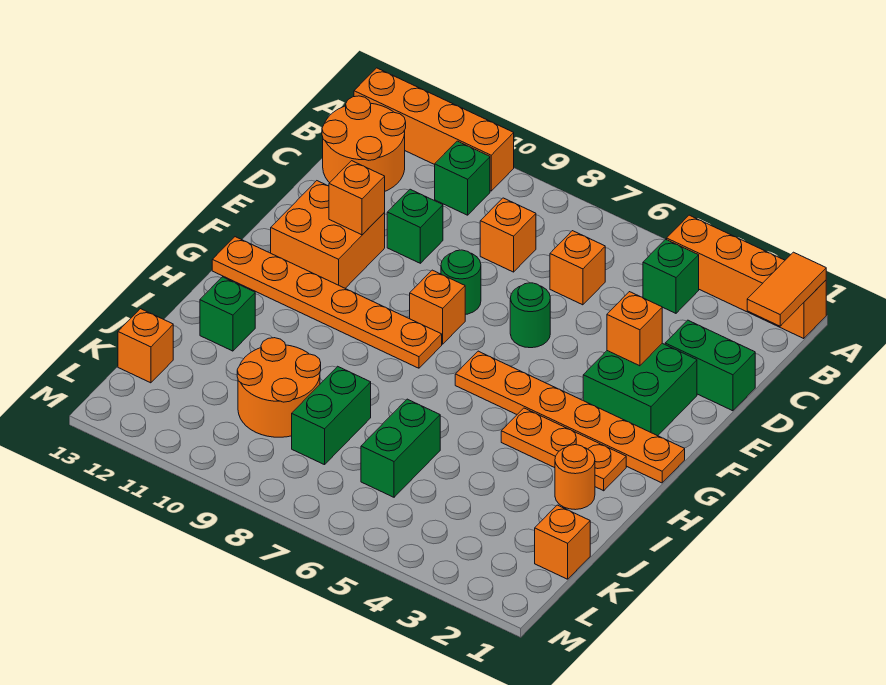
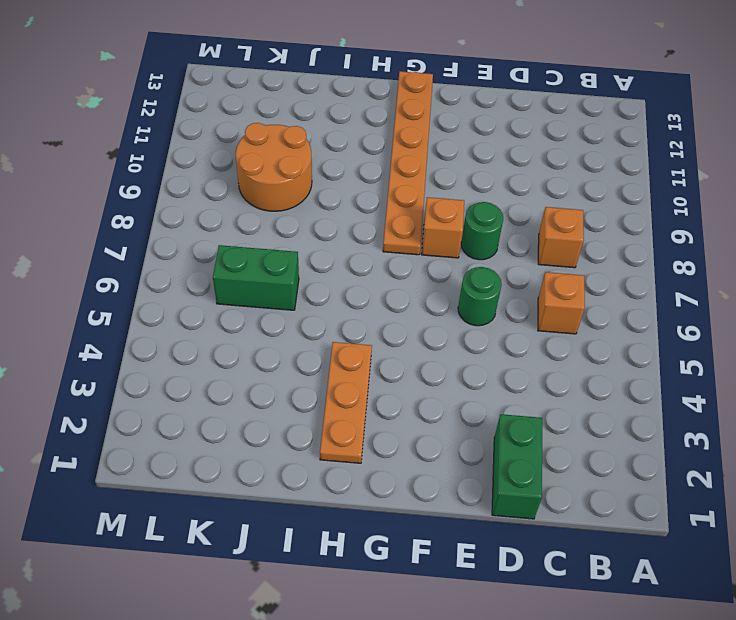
none -> orange brick A1:A4 level 1
none -> orange brick A10:A13 level 1
none -> green brick B4 level 1

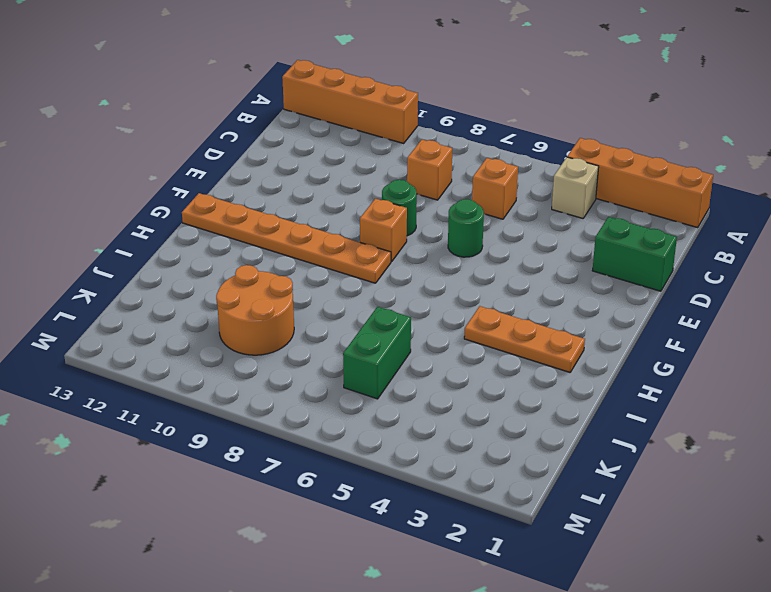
tan brick B4 level 1 -> green brick B4 level 1
none -> green brick B10 level 1
none -> orange round brick B12:C13 level 1
none -> green brick D10 level 1

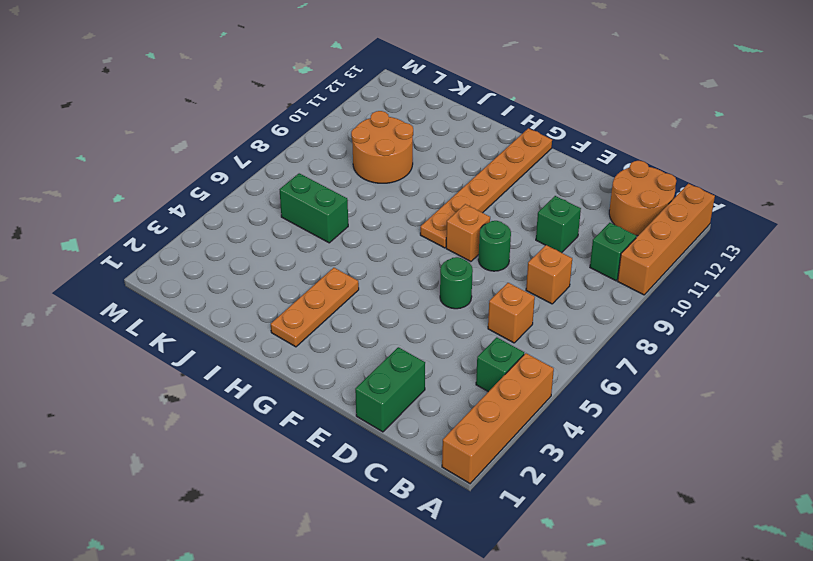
none -> green brick E2:F3 level 1
none -> orange brick E11:F12 level 1
none -> orange plate G1:G6 level 1

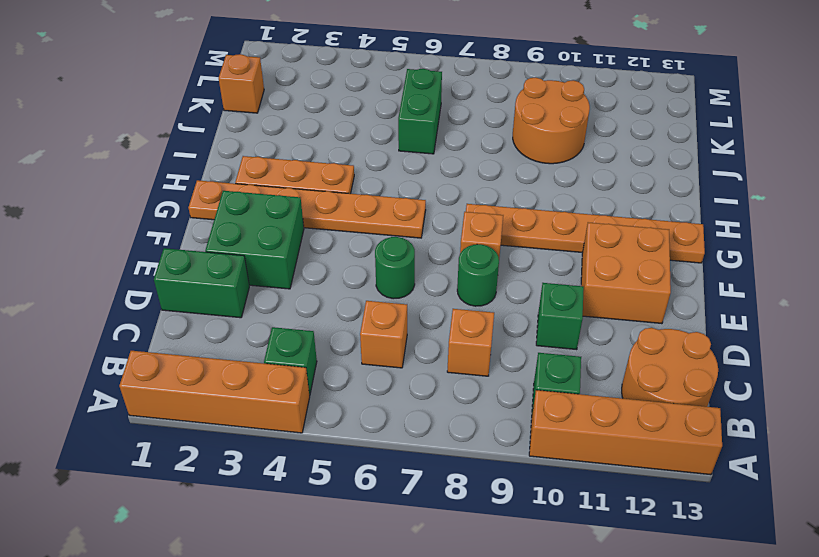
none -> orange round brick I2 level 1
none -> green brick I12 level 1
none -> green brick J8:K8 level 1

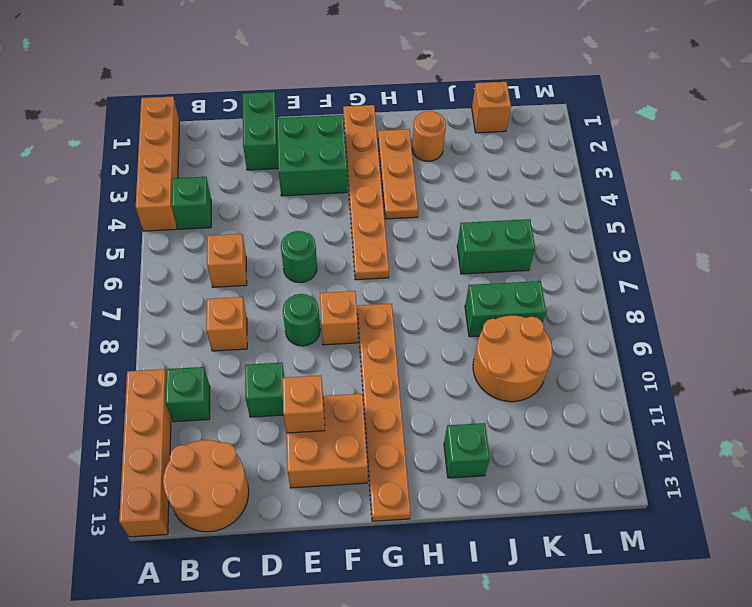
none -> orange brick K13 level 1
none -> orange tile A1:B1 level 2
none -> orange brick E3 level 2

